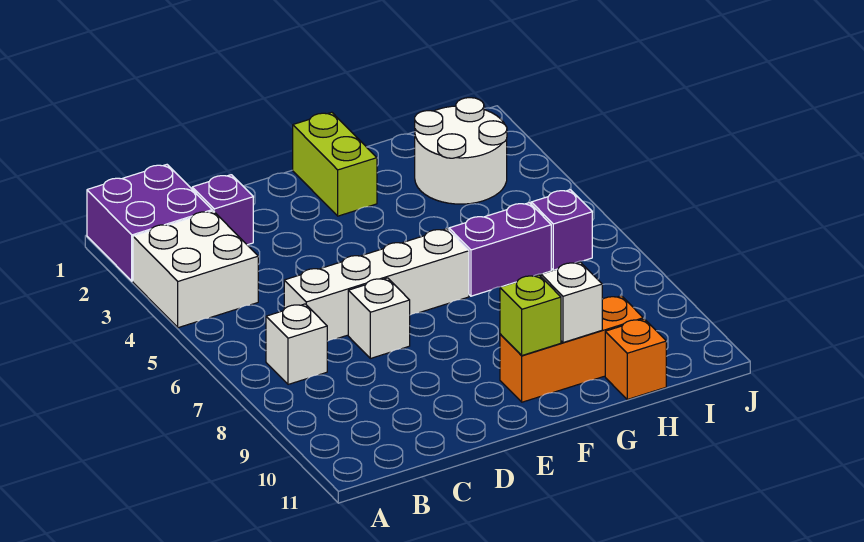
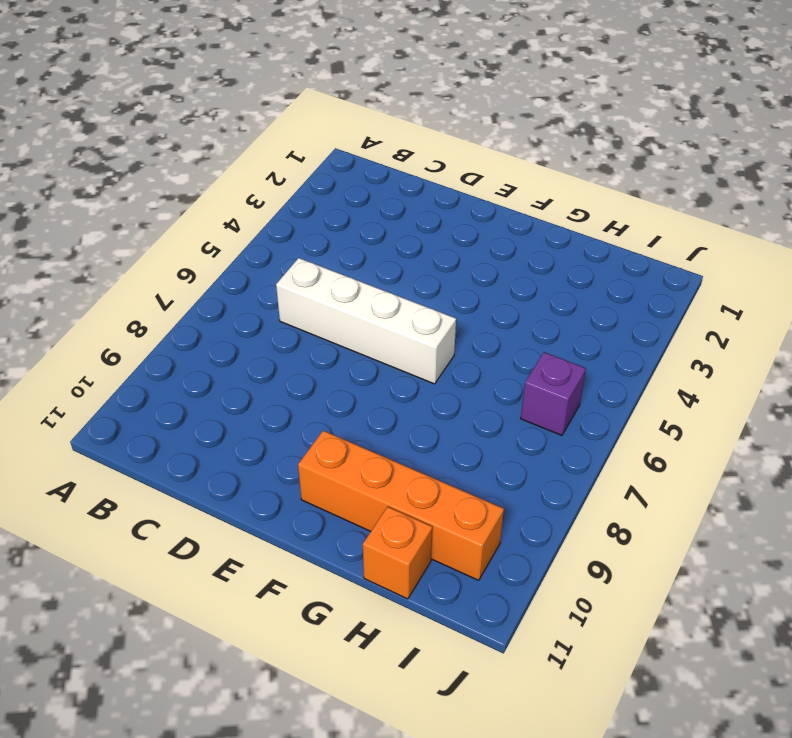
orange brick F10:I10 level 1 -> orange brick F10:H10 level 1
none -> purple brick A1:B2 level 1
none -> white brick A3:B4 level 1
none -> white brick B7 level 1

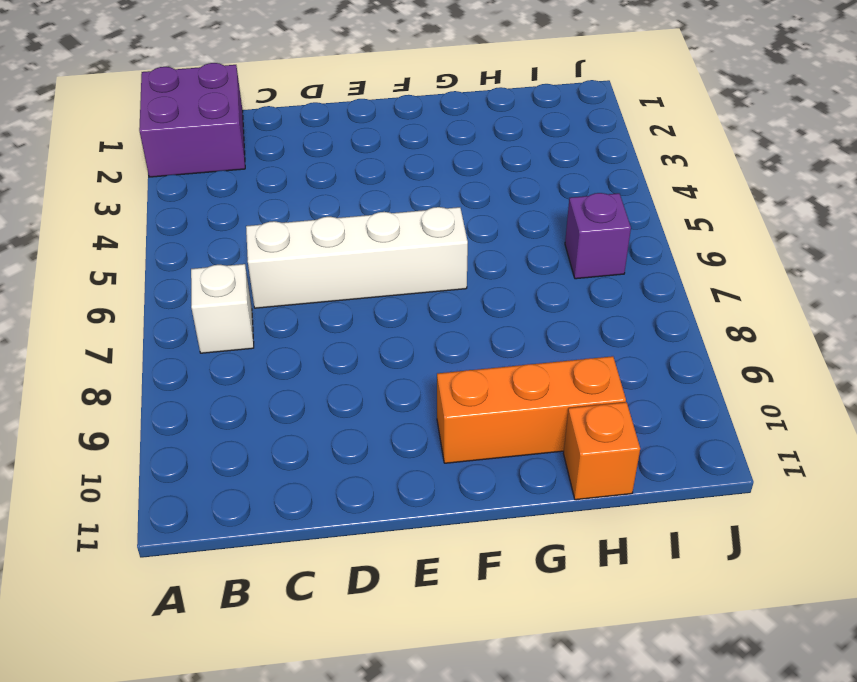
none -> white brick A3:B4 level 1
none -> purple brick C2 level 1
none -> white brick D7 level 1

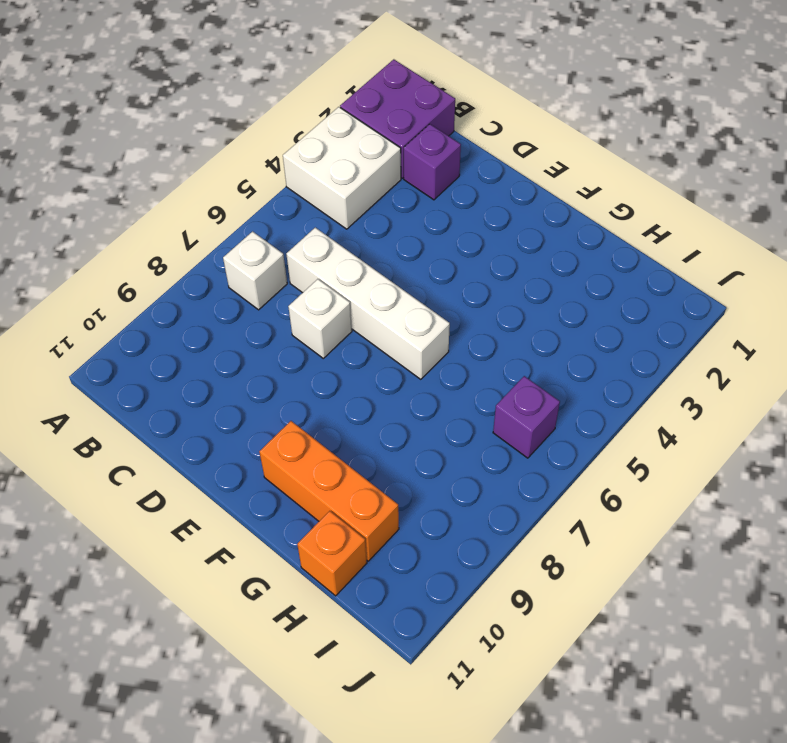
none -> lime brick F1:F2 level 1
none -> purple brick G6:H6 level 1
none -> white round brick H2:I3 level 1

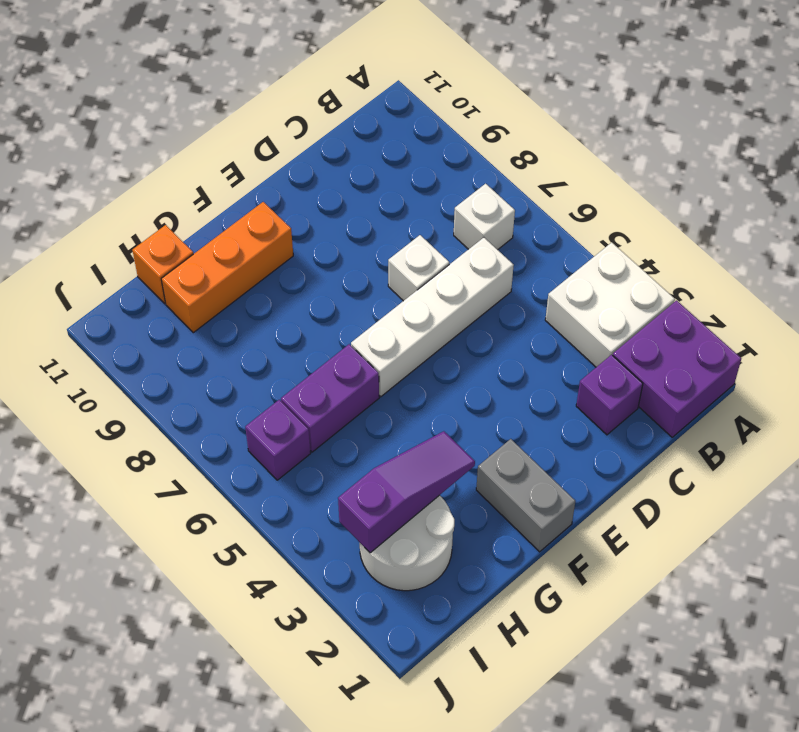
grey brick F1:F2 level 1 -> lime brick F1:F2 level 1
purple slope G3:I3 level 2 top I -> none
none -> lime brick F10 level 2
none -> white brick G10 level 2

